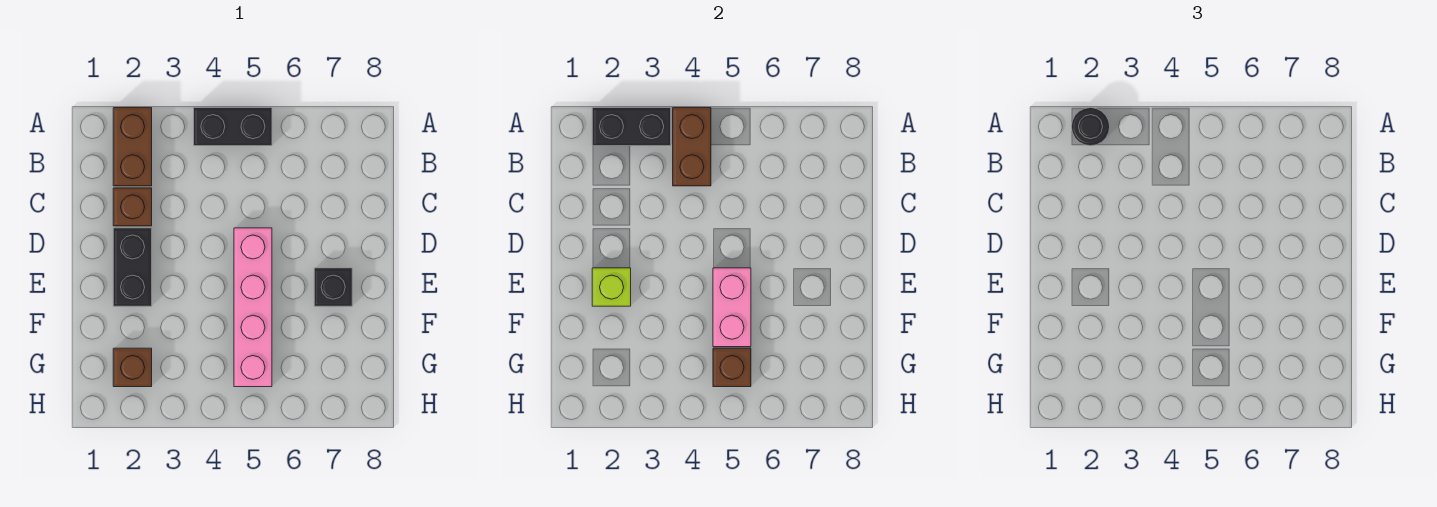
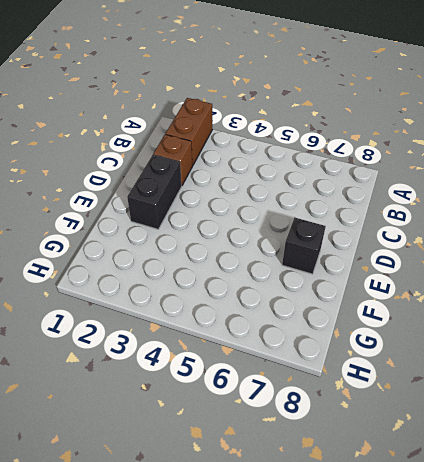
none -> black brick A4:A5 level 1
none -> pink brick D5:G5 level 1
none -> brown brick G2 level 1

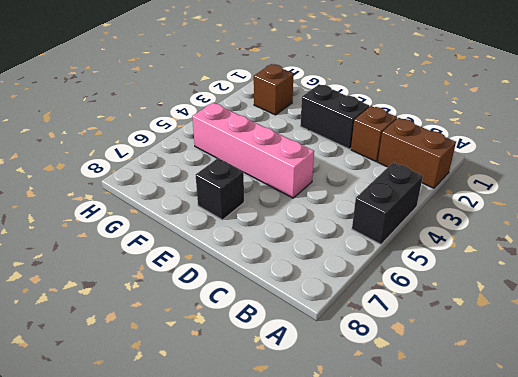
none -> black brick A2:A3 level 2
none -> brown brick A4:B4 level 2
none -> lime brick E2 level 2

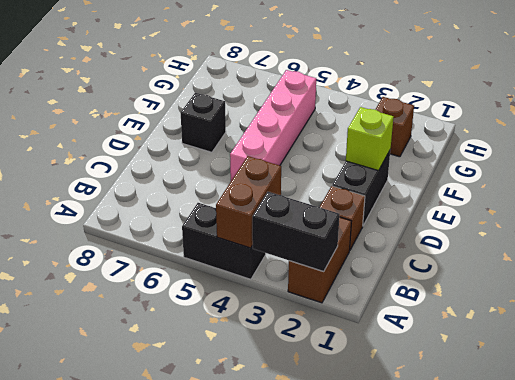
none -> pink brick E5:F5 level 2
none -> brown brick G5 level 2
none -> black round brick A2 level 3

